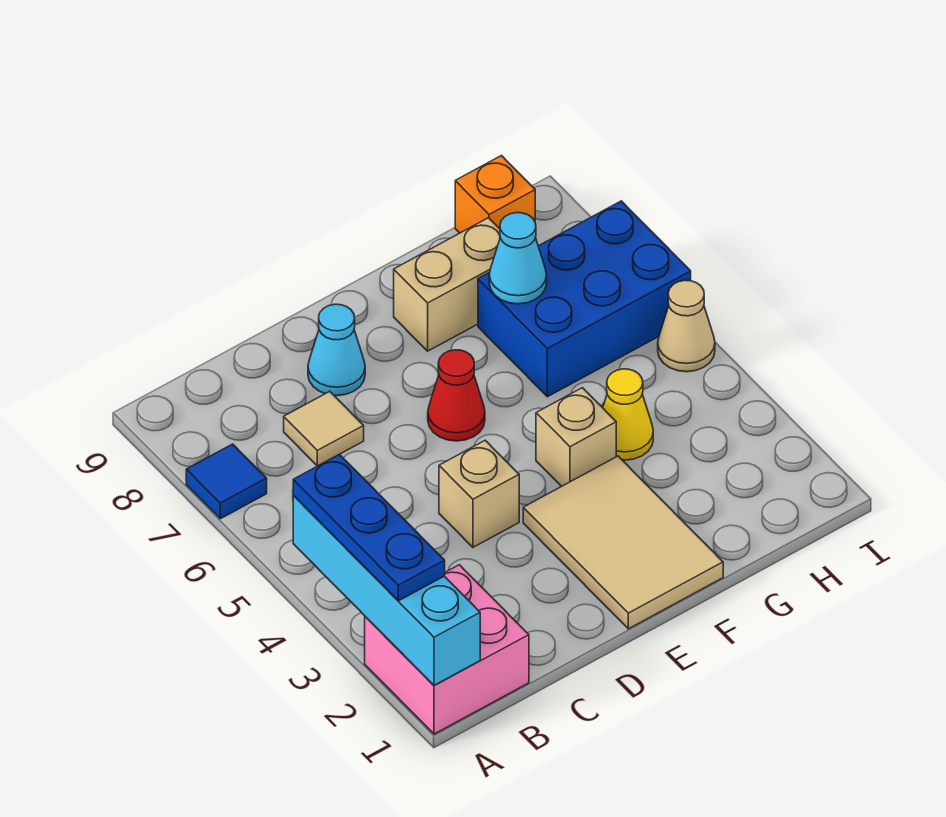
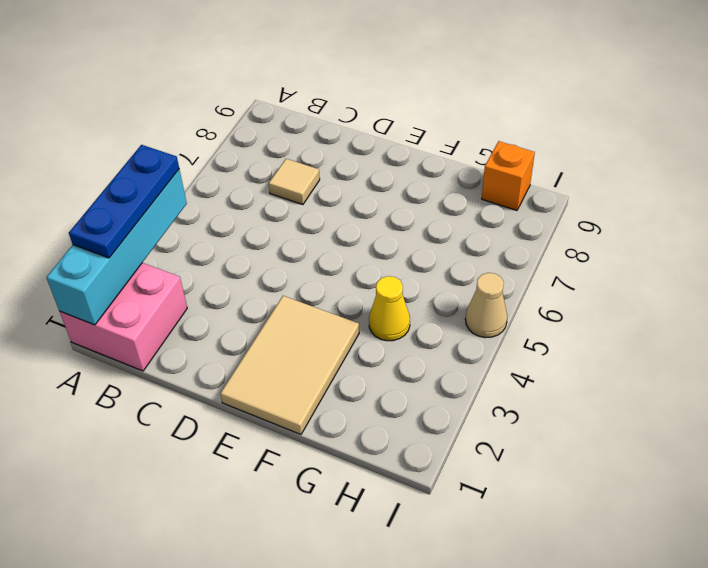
none -> blue tile A7 level 1
none -> tan brick D4 level 1
none -> cyan cone D8 level 1

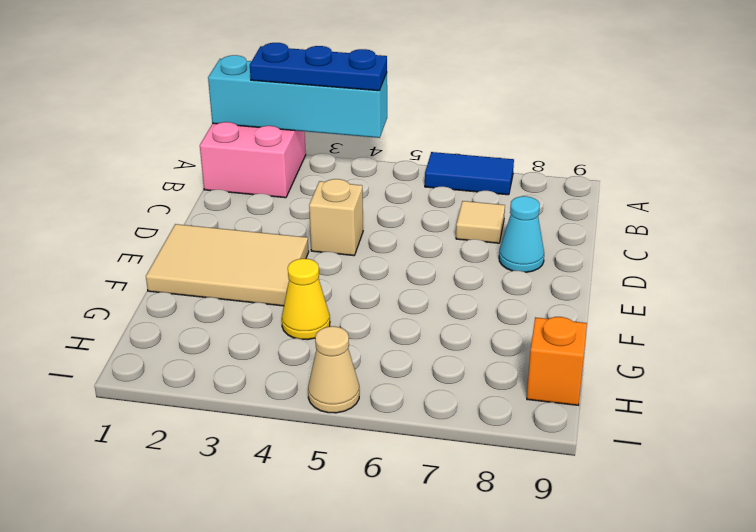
blue tile A6:A7 level 1 -> blue tile A7 level 1
none -> red cone E6 level 1
none -> tan brick F4 level 1
none -> tan brick F8:G8 level 1

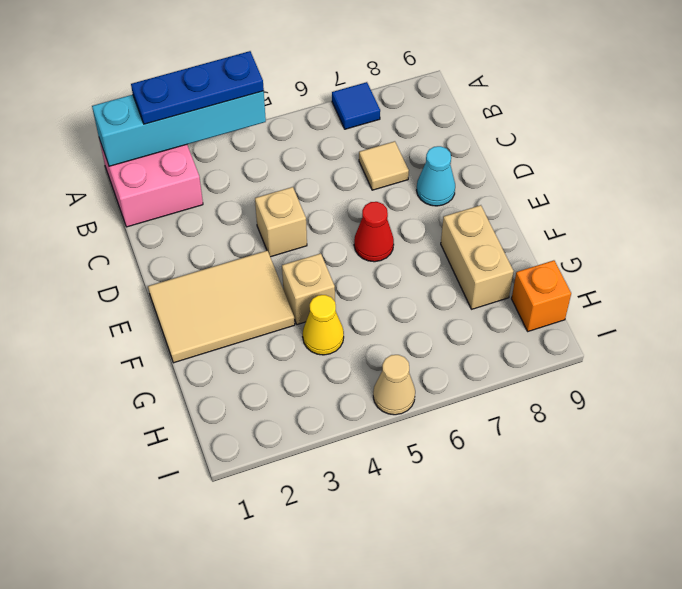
none -> blue brick G6:I7 level 1
none -> cyan cone G7 level 2

